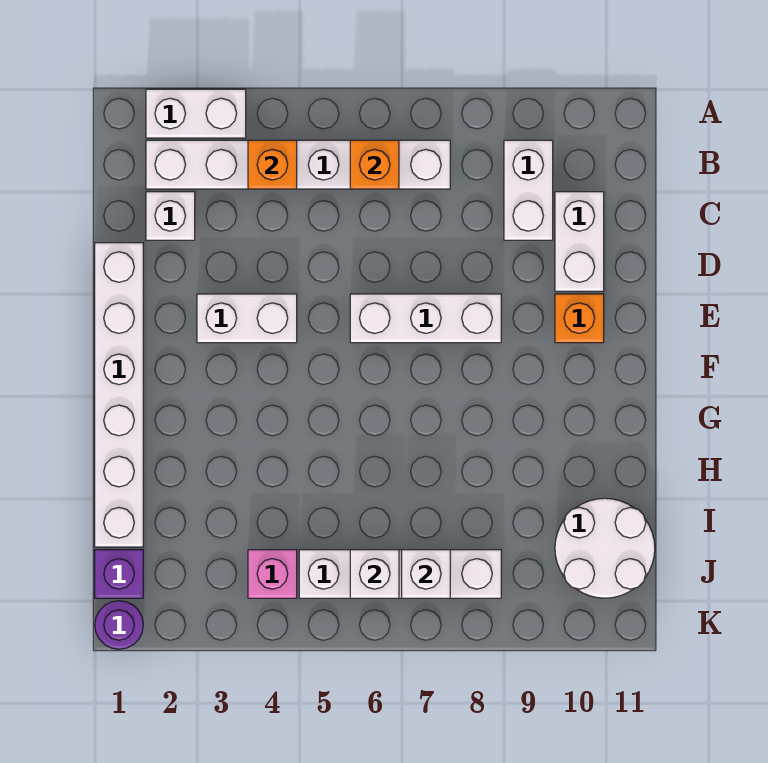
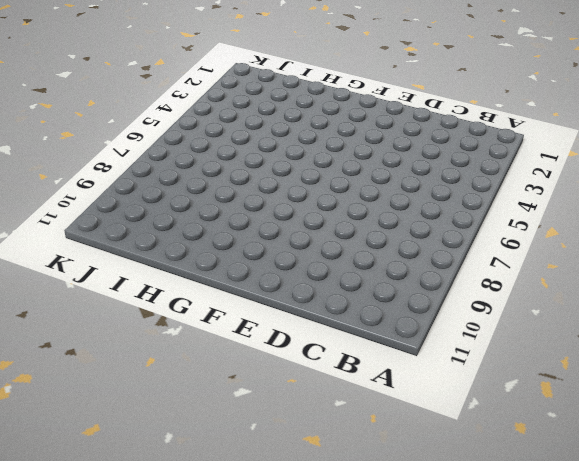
none -> white brick A2:A3 level 1
none -> white brick B2:B7 level 1
none -> white brick B9:C9 level 1

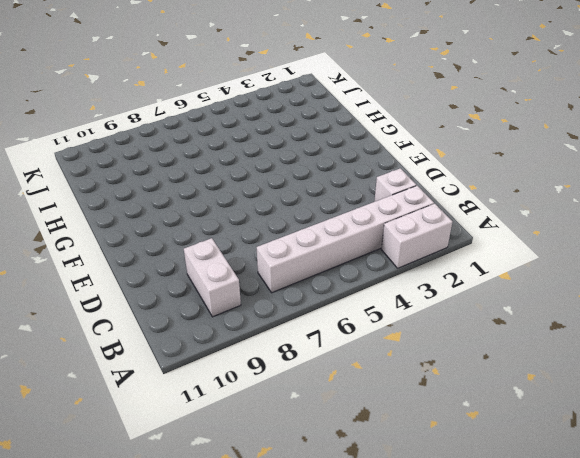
none -> white brick C10:D10 level 1
none -> white brick D1:I1 level 1
none -> white brick E3:E4 level 1

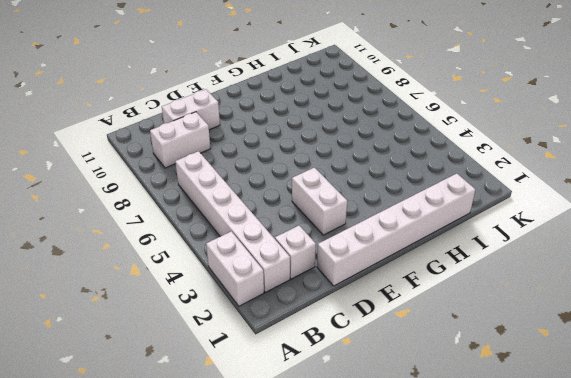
none -> white brick E6:E8 level 1
none -> orange brick E10 level 1
none -> white round brick I10:J11 level 1

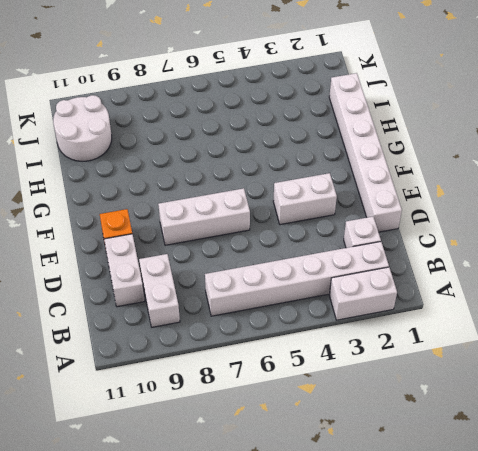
none -> purple brick J1 level 1
none -> pink brick J4 level 1
none -> white brick J5:J8 level 1

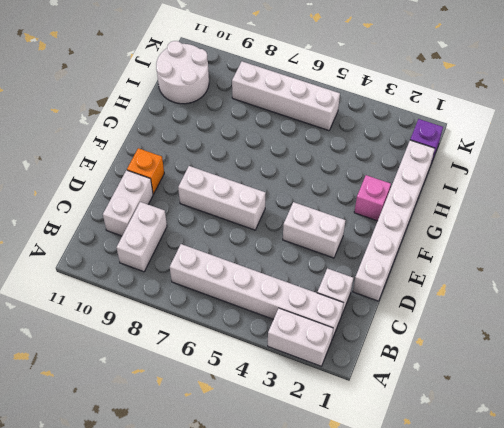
pink brick G2 level 1 -> pink brick J4 level 1
none -> purple round brick K1 level 1
none -> orange brick B4 level 2
none -> orange brick B6 level 2

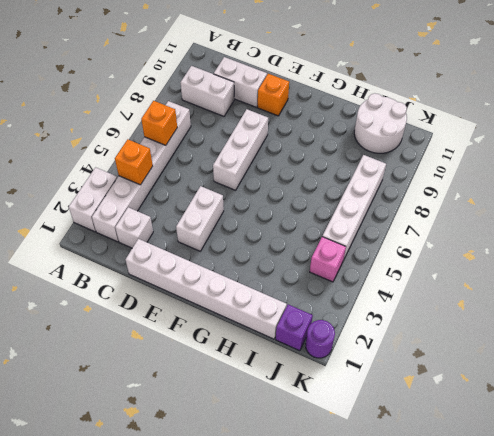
none -> white brick J6 level 2
none -> white brick J7 level 2

